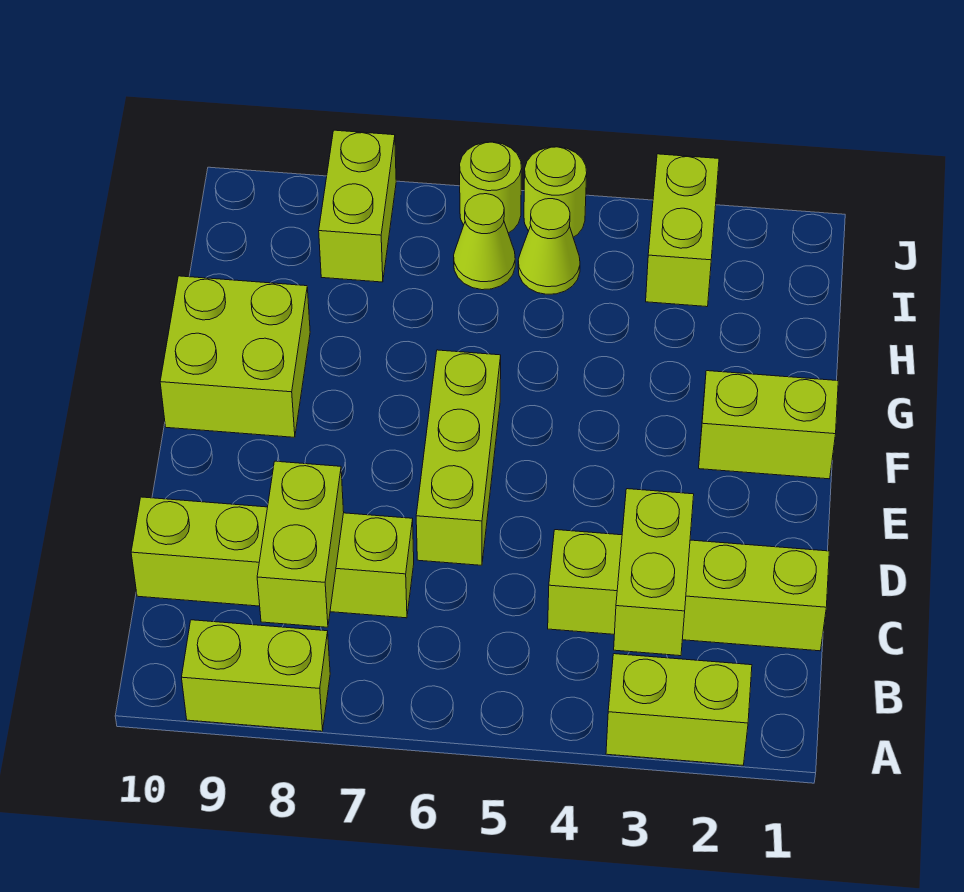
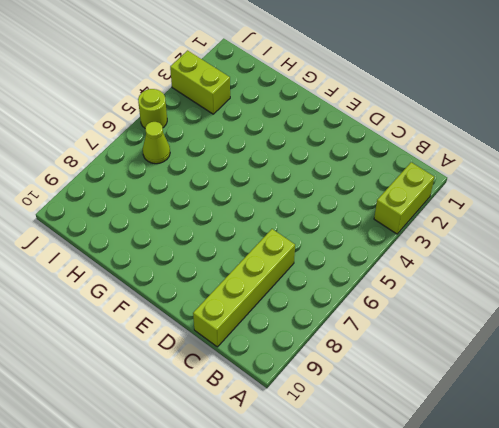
none -> lime brick A8:A9 level 1
none -> lime brick C1:C4 level 1
none -> lime brick D6:F6 level 1

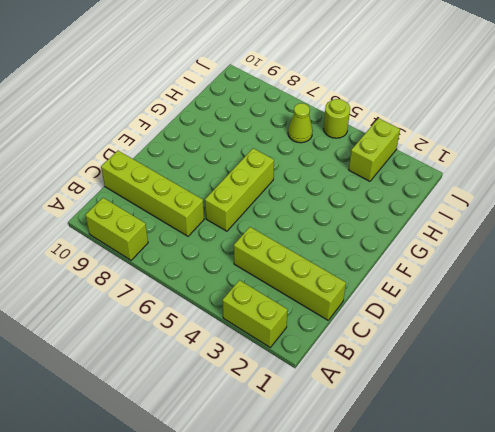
none -> lime brick F1:F2 level 1
none -> lime brick F9:G10 level 1
none -> lime cone I5 level 1

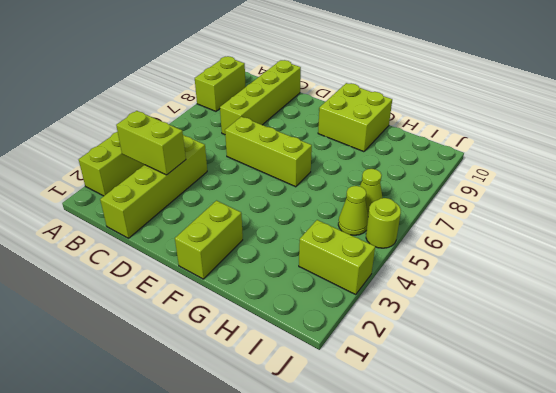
none -> lime brick I8:J8 level 1
none -> lime round brick J6 level 1
none -> lime brick B8:C8 level 2

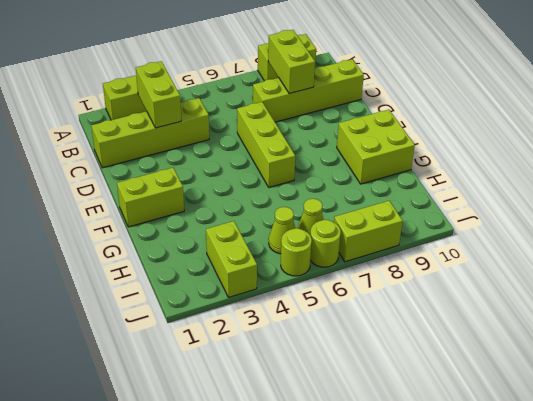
lime brick J7:J8 level 1 -> lime brick I8:J8 level 1

